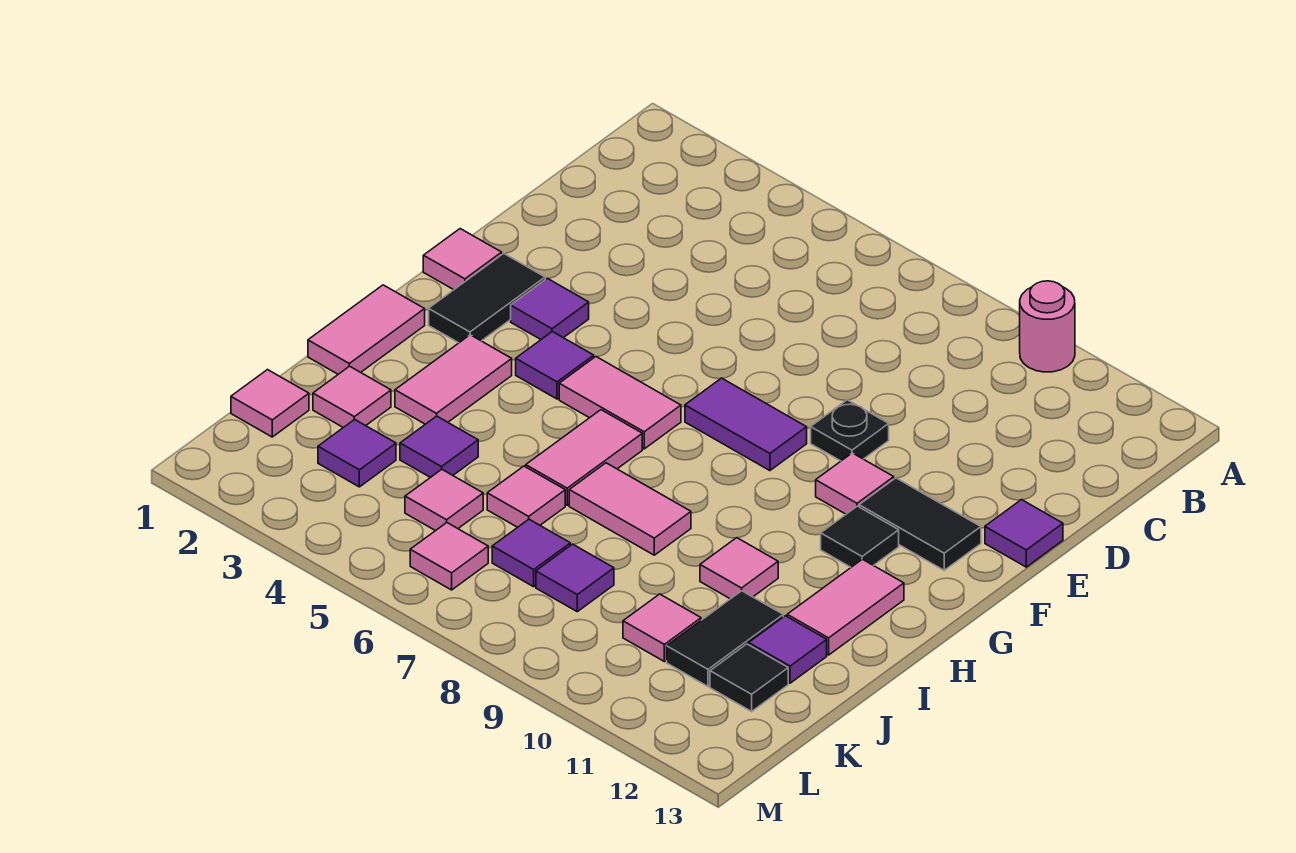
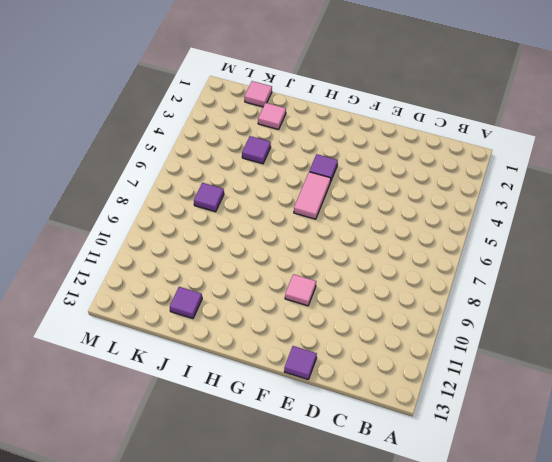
none -> pink round brick A10 level 1
none -> black plate E9 level 1
none -> pink tile F1 level 1
none -> black tile F2:G2 level 1

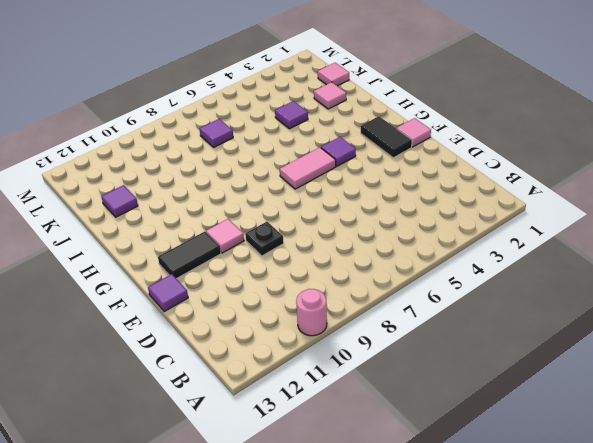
none -> purple tile F3 level 1
none -> purple tile F7:F8 level 1
none -> black tile G11 level 1
none -> pink tile H1:I1 level 1

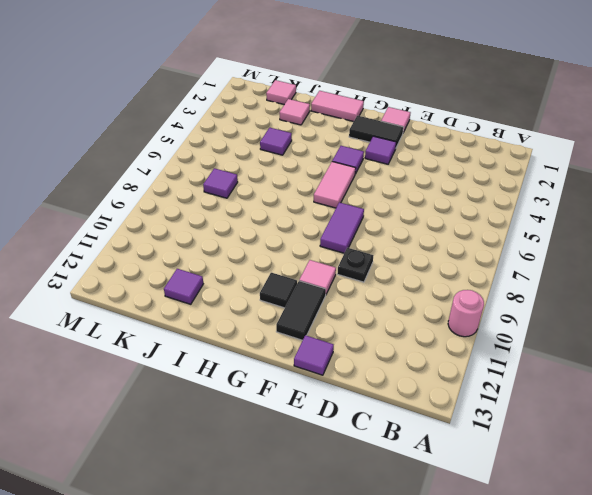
none -> pink tile H3:I3 level 1
none -> pink tile H6:I6 level 1
none -> pink tile H12:I12 level 1
none -> pink tile I7:I8 level 1

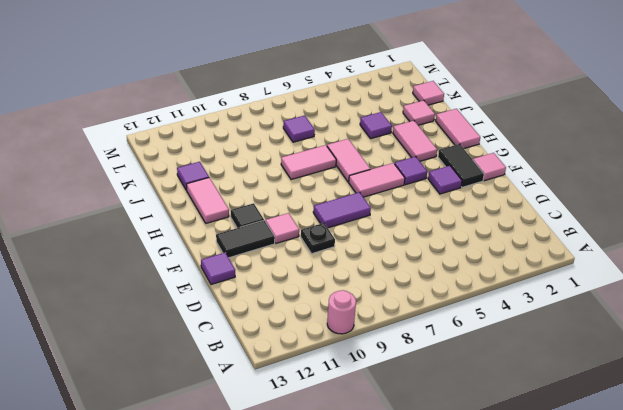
none -> pink tile I10 level 1
none -> pink tile J6 level 1
none -> black tile J11:K11 level 1
none -> purple tile K3 level 1

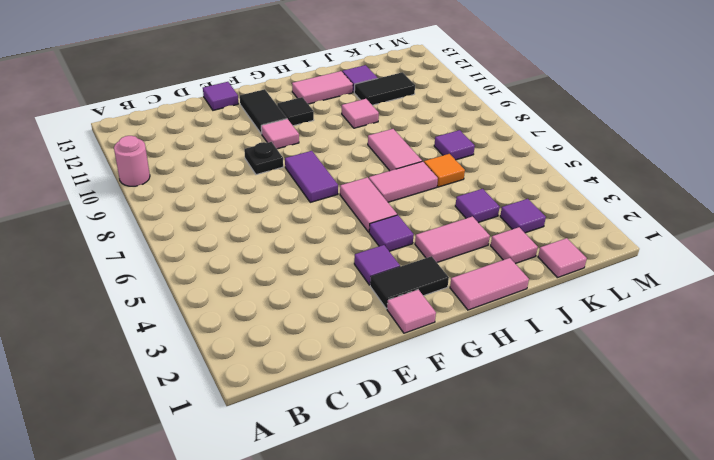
orange tile J6 level 1 -> pink tile J6 level 1
none -> pink tile K5 level 1
none -> purple tile K8 level 1
none -> pink tile K10 level 1
none -> black tile K12 level 1

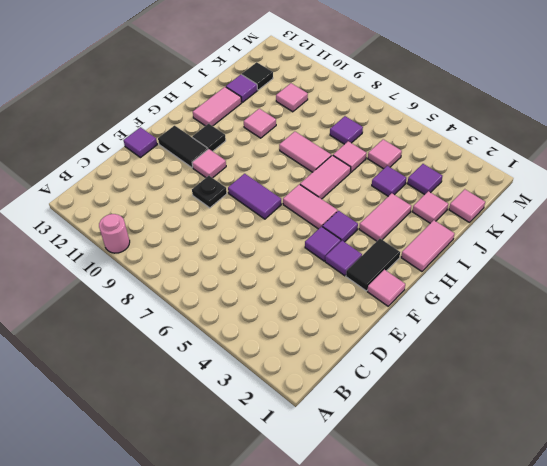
purple tile F4 level 1 -> purple tile K8 level 1
none -> black tile J11:K11 level 1
none -> pink tile L6 level 1

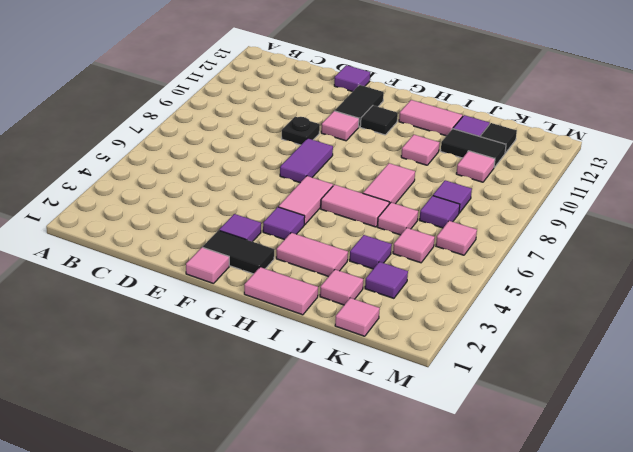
none -> pink round brick A10 level 1

